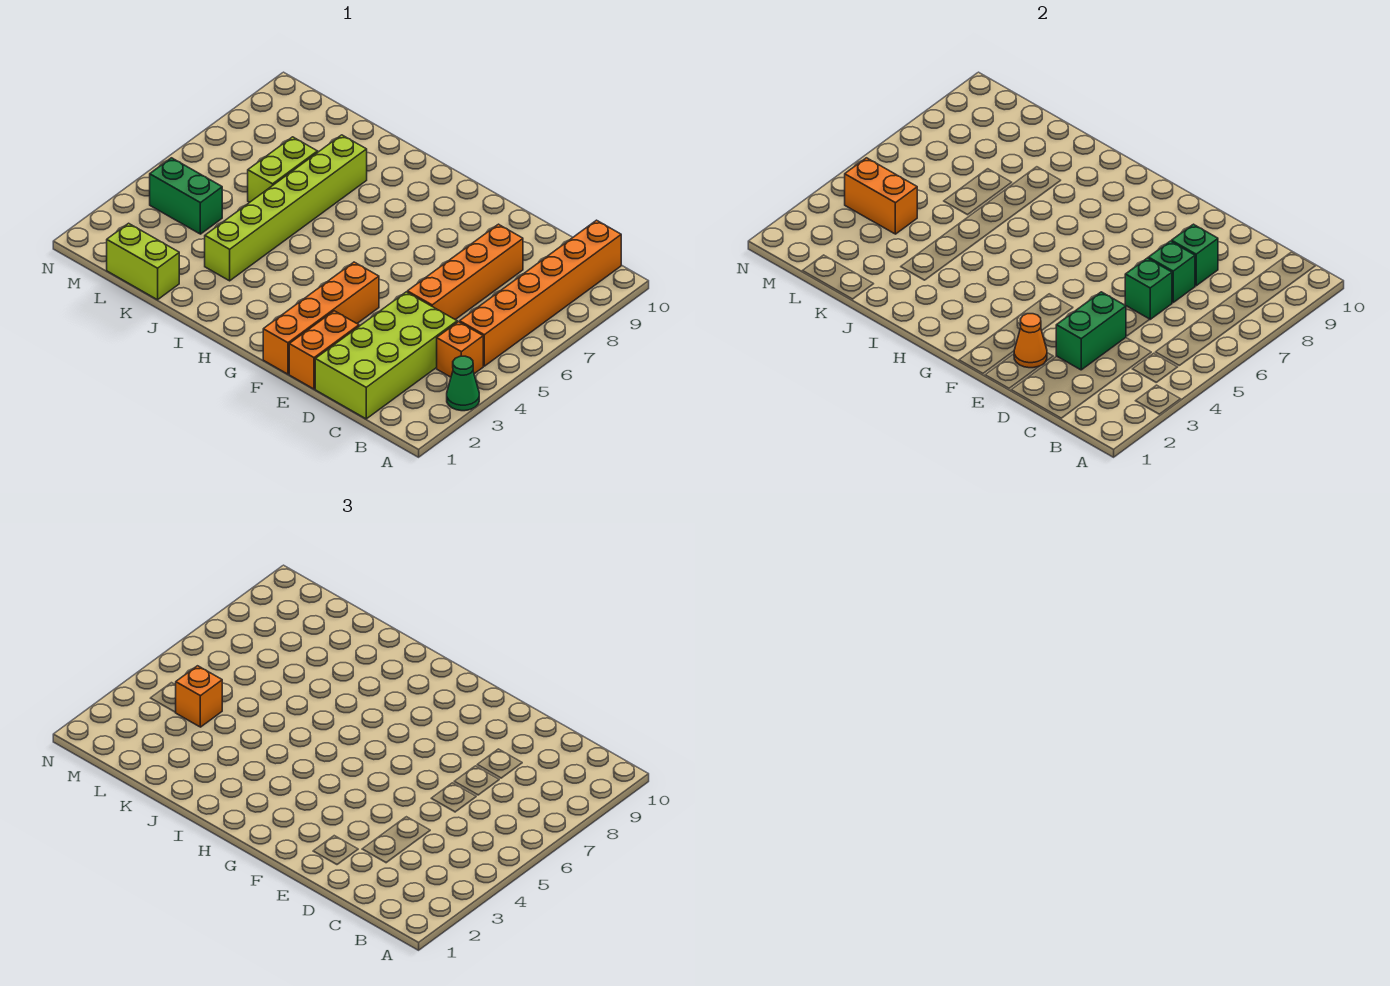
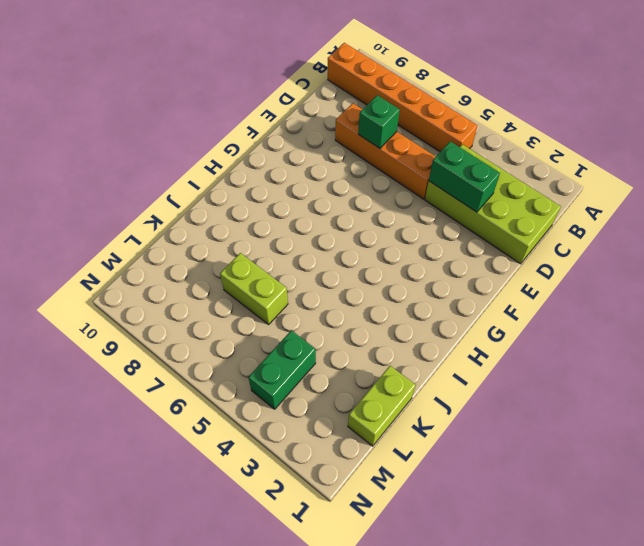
none -> green cone A3 level 1
none -> orange brick B4 level 1
none -> orange brick E1:E2 level 1

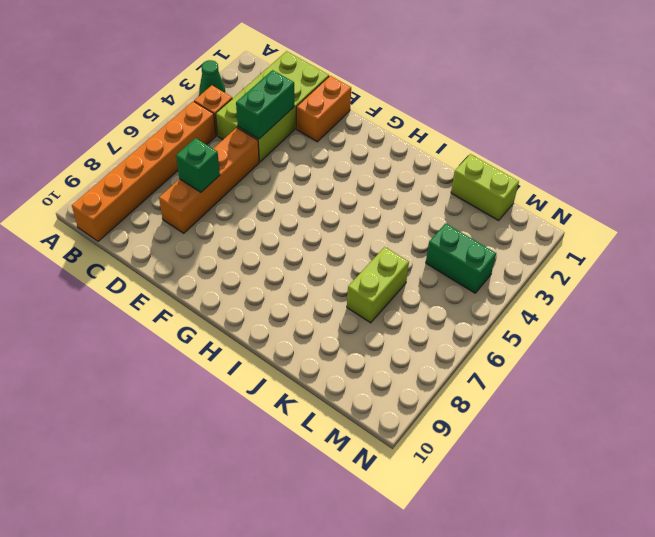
none -> orange brick F1:F4 level 1
none -> lime brick J3:J8 level 1
none -> green brick D6 level 2

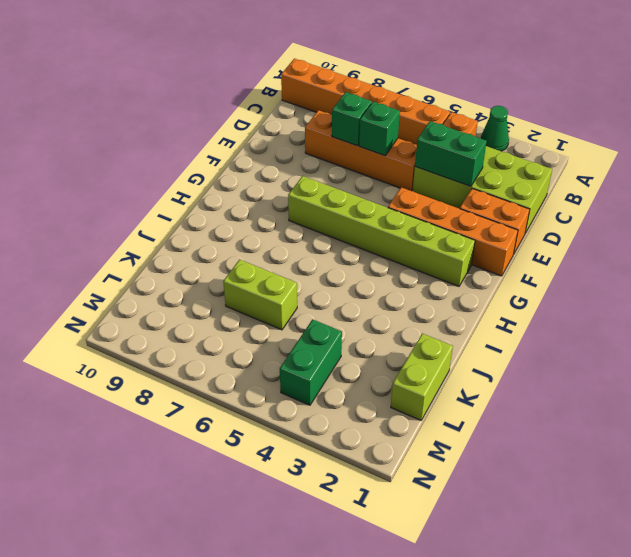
lime brick G2:G7 level 1 -> lime brick J3:J8 level 1
none -> green brick D8 level 2
none -> orange cone E2 level 2
none -> orange brick L4:M4 level 2

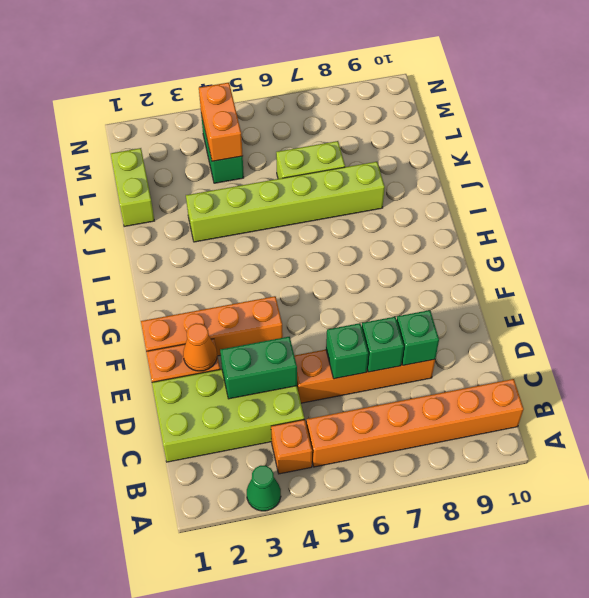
none -> orange brick L4 level 3

